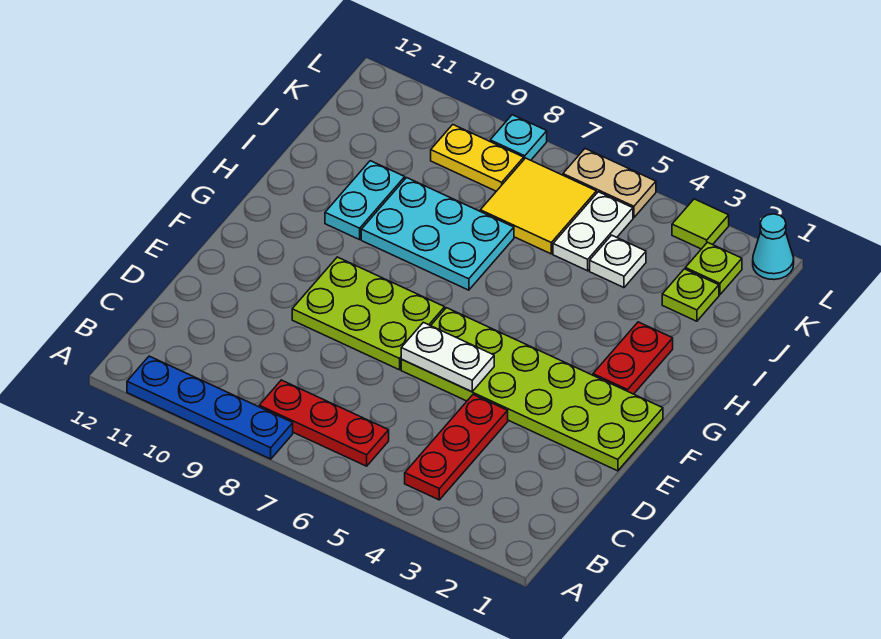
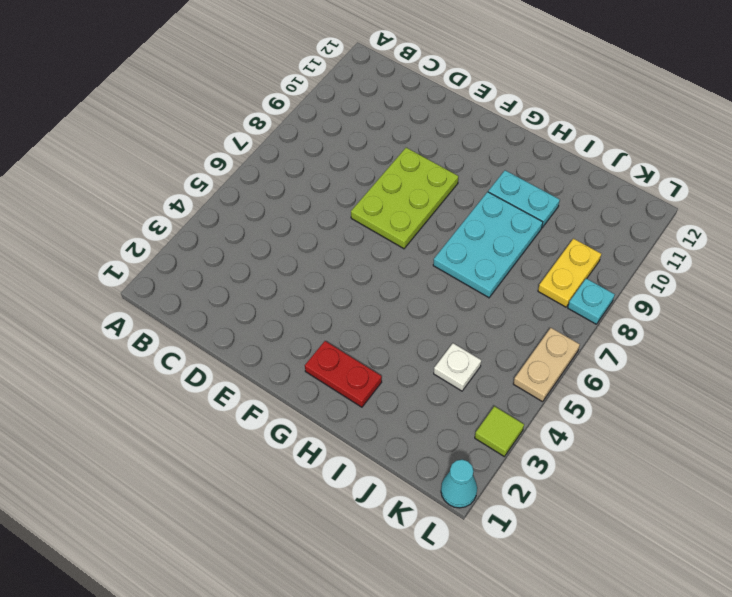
none -> blue plate A8:A11 level 1
none -> red plate B4:D4 level 1
none -> red plate B6:B8 level 1

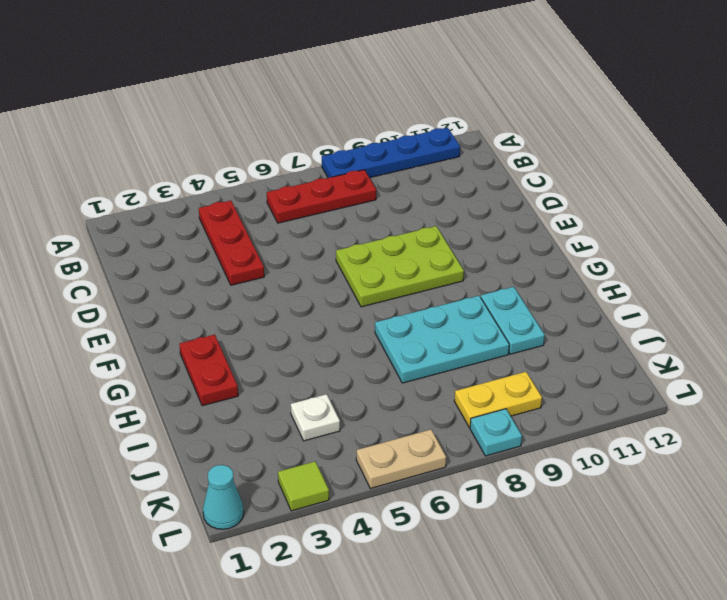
none -> lime plate E1:F6 level 1
none -> lime plate J2 level 1
none -> white plate J5:K5 level 1

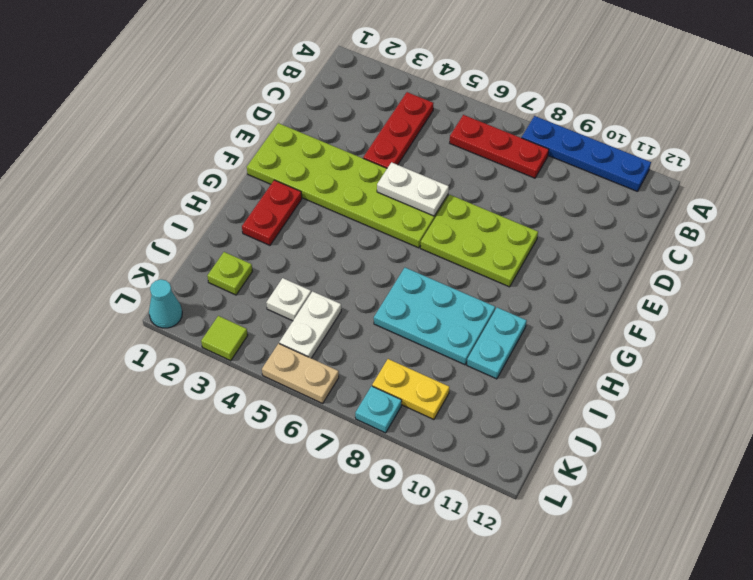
none -> yellow tile J6:K7 level 1
none -> lime plate K2 level 1

